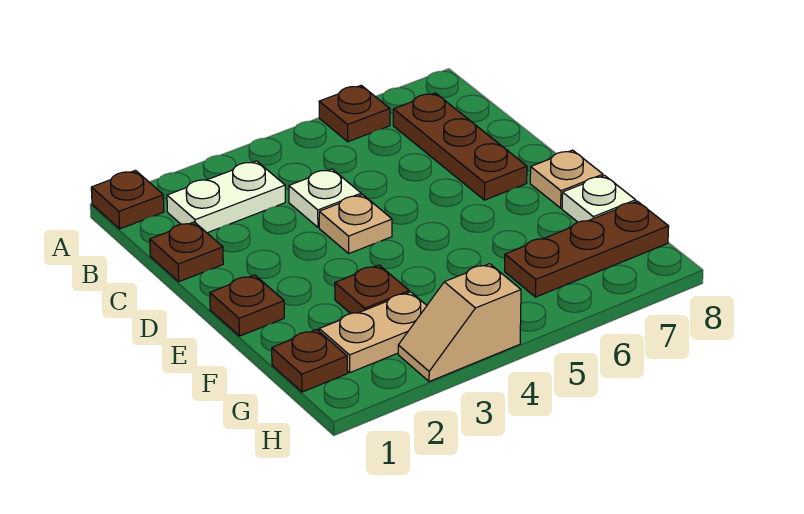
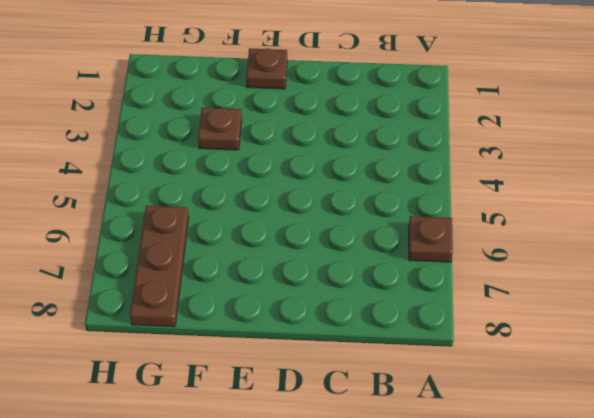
none -> brown plate A1 level 1
none -> white plate B2:B3 level 1
none -> brown plate B7:D7 level 1

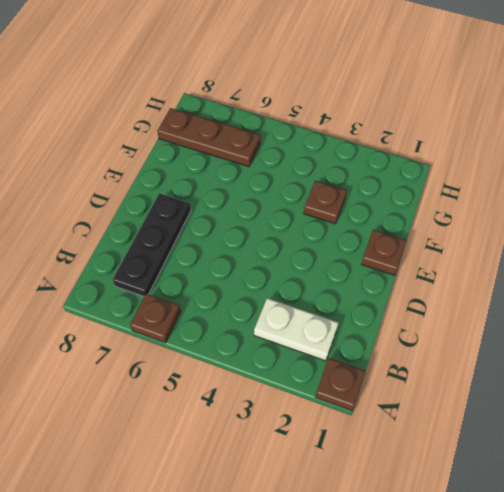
black plate B7:D7 level 1 -> brown plate B7:D7 level 1
none -> brown plate C1 level 1
none -> white plate C4 level 1
none -> tan plate D4 level 1

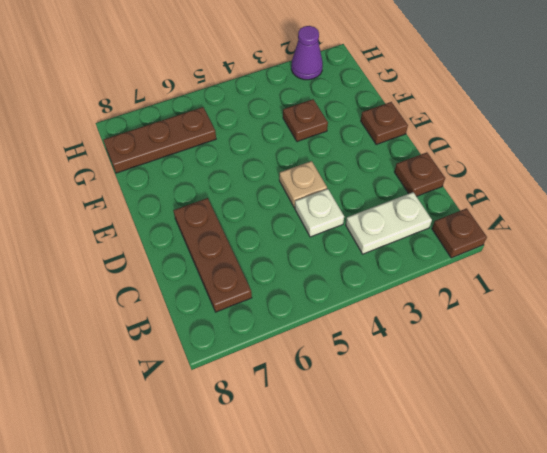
purple cone H2 level 1 -> none
none -> brown plate A6 level 1
none -> tan plate E8 level 1
none -> white plate F8 level 1

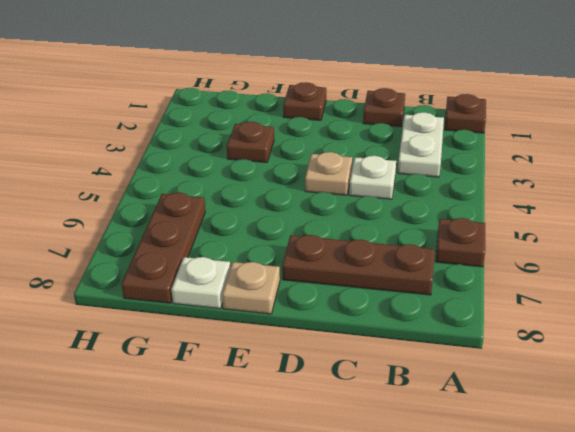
none -> brown plate G1 level 1
none -> tan plate G2:G3 level 1
none -> tan slope H3:H4 level 1 top 4

